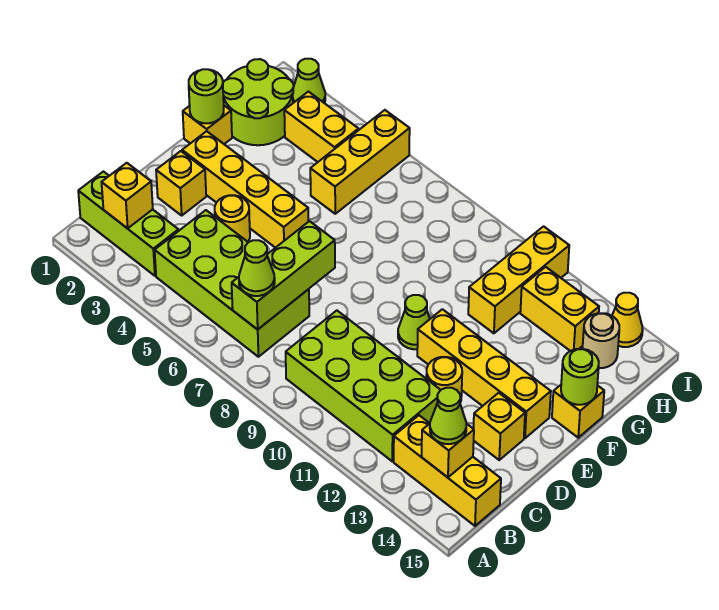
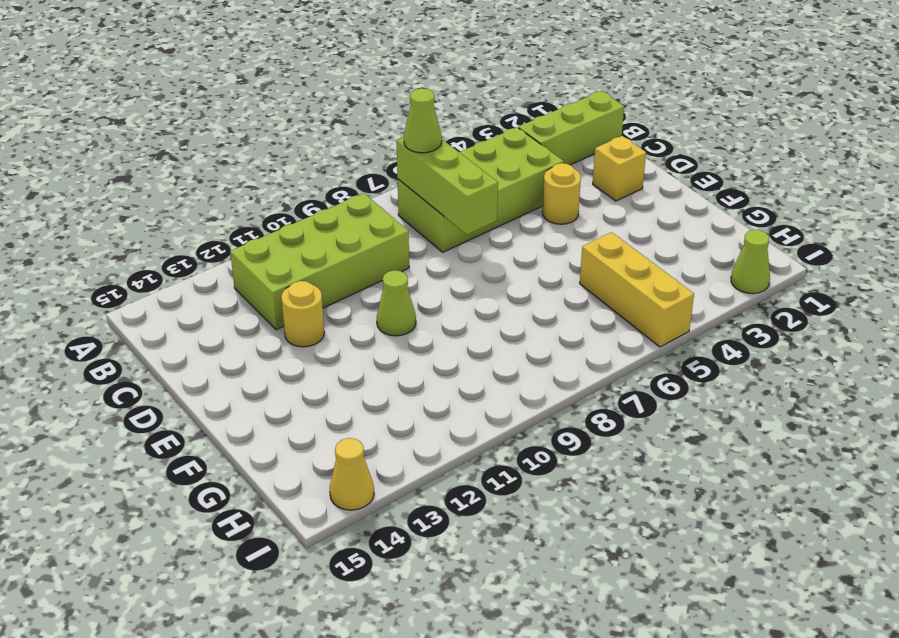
none -> yellow brick B13:B15 level 1
none -> yellow brick D14 level 1
none -> yellow brick E2:E5 level 1

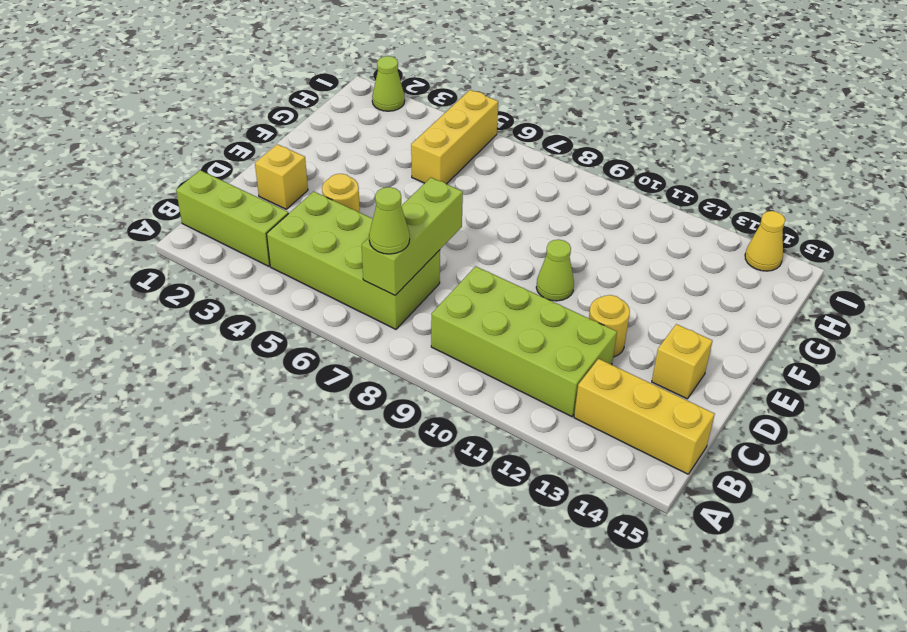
none -> yellow brick E2:E5 level 1
none -> yellow brick E11:E14 level 1
none -> yellow brick F1 level 1

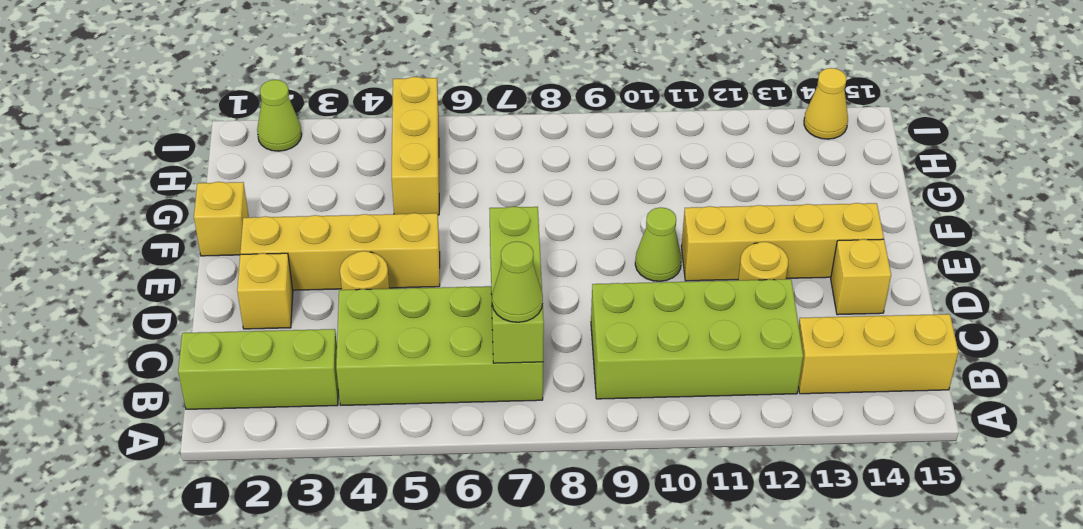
none -> yellow brick F15 level 1
none -> lime round brick G1:H2 level 1
none -> yellow brick G11:I11 level 1

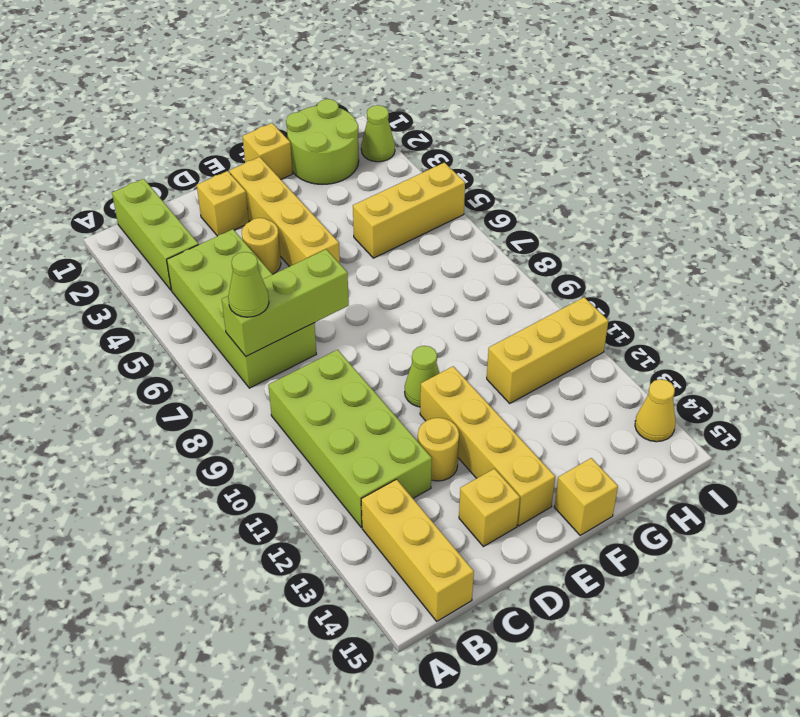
none -> yellow brick H3:H4 level 1
none -> yellow brick H12:H13 level 1
none -> tan round brick H14 level 1

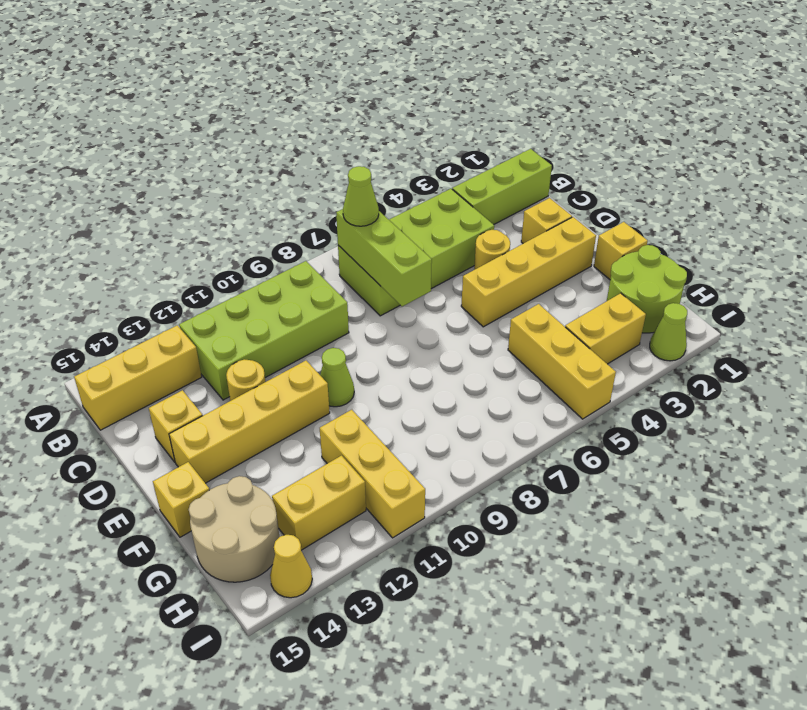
tan round brick G14:H15 level 1 -> tan round brick H14 level 1
none -> yellow brick B2 level 2
none -> yellow brick B14 level 2
none -> lime round brick F1 level 2

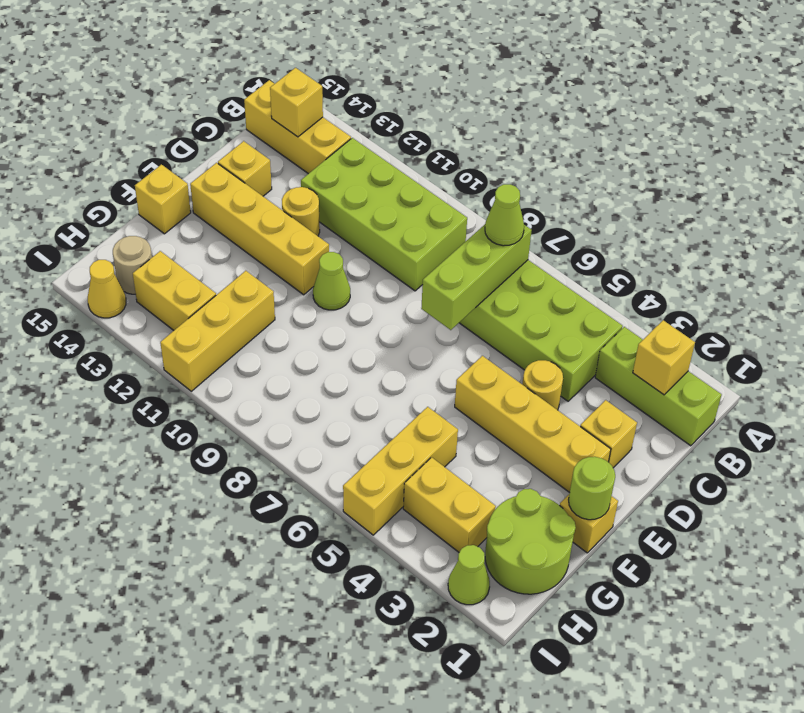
none -> lime round brick F15 level 2
none -> lime cone B14 level 3

